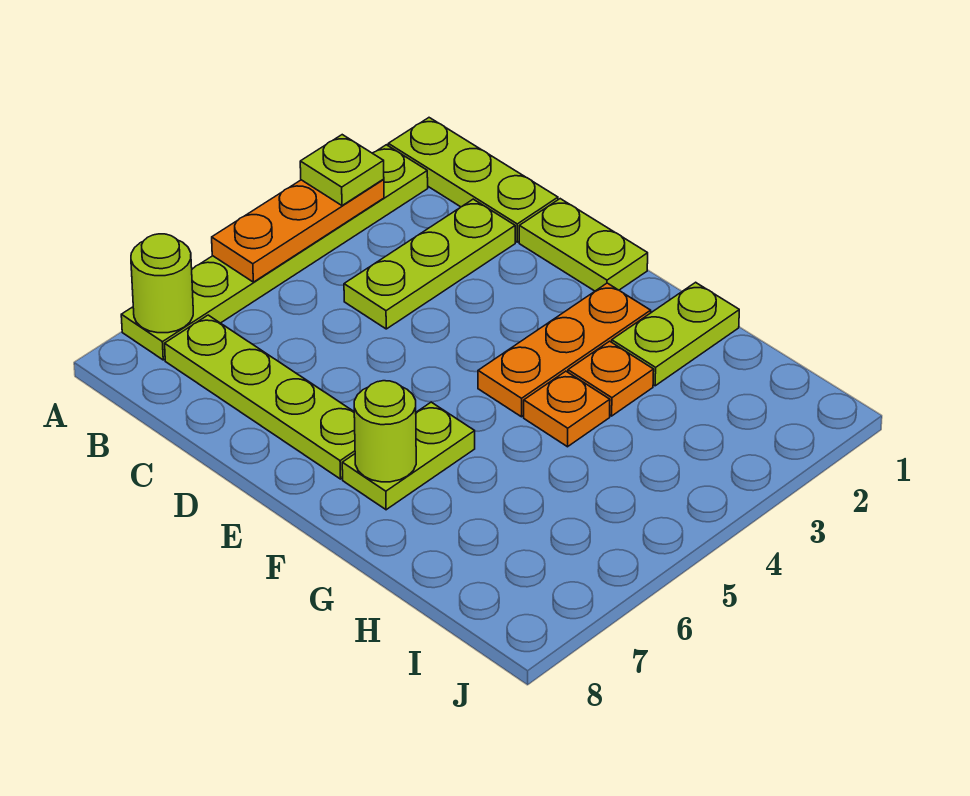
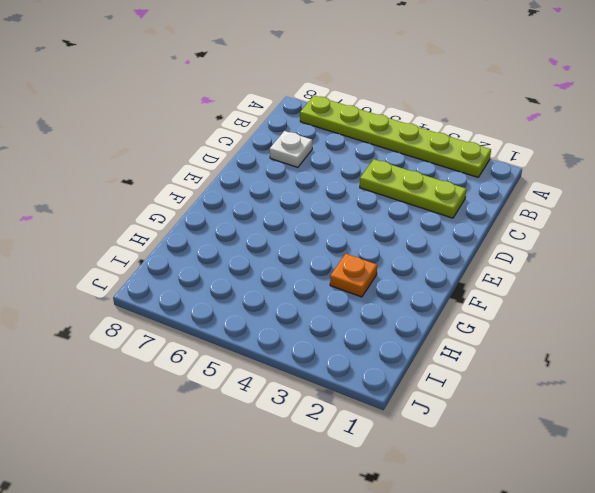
white plate C7 level 1 -> lime plate B7:E7 level 1
none -> lime plate A1:C1 level 1
none -> lime plate D1:E1 level 1
none -> orange plate F2:F4 level 1

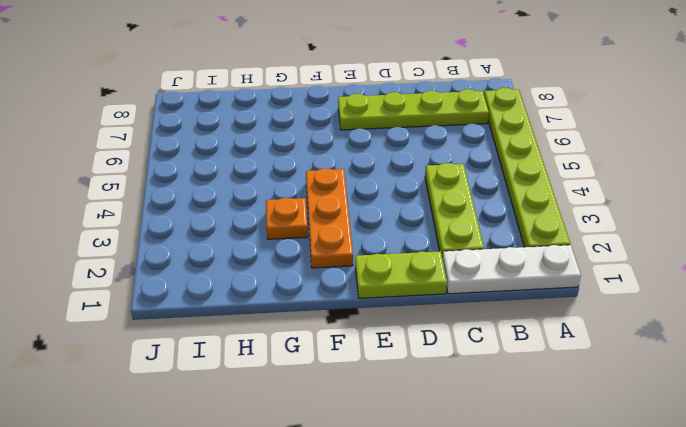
white plate A1:C1 level 1 -> lime plate A1:C1 level 1
none -> lime plate F6:F7 level 1
none -> lime plate G1:G2 level 1
none -> orange plate G4 level 1

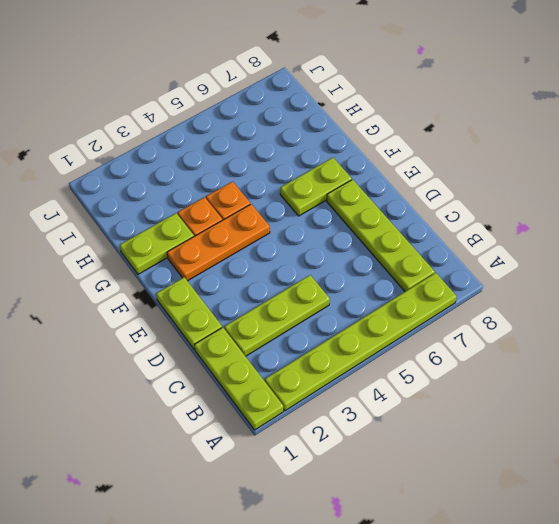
none -> orange plate A3:A5 level 2
none -> lime round brick A7 level 2
none -> lime round brick F7 level 2

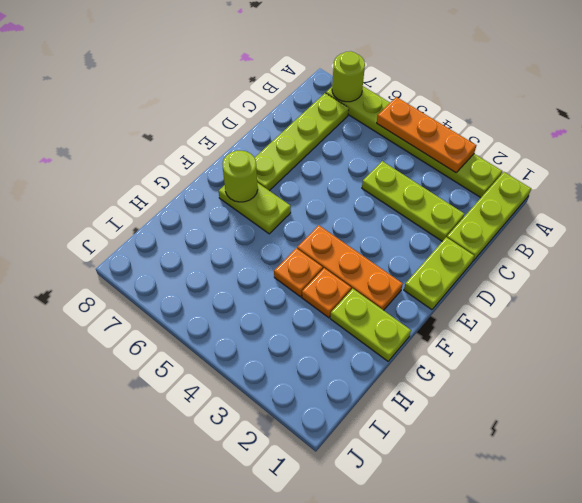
none -> lime plate A3 level 3

